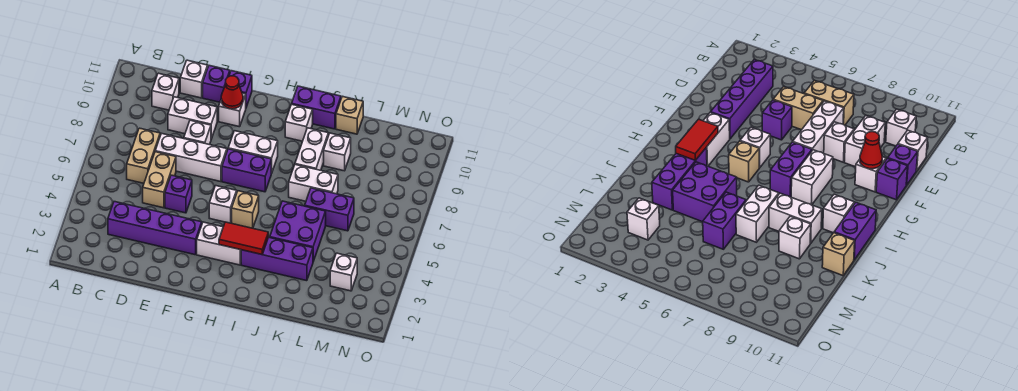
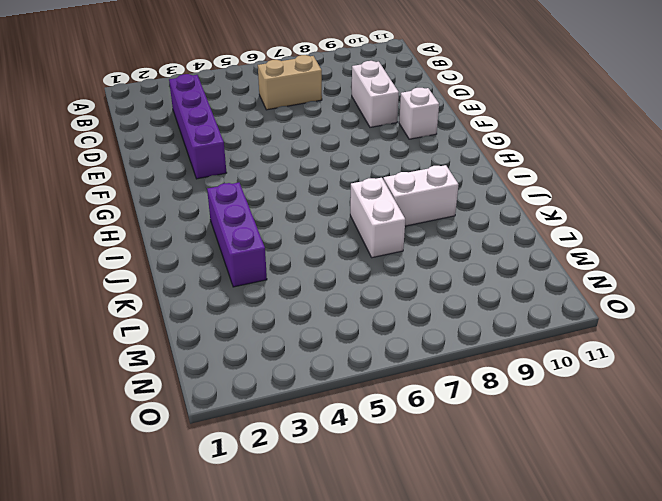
none -> white brick C10 level 1
none -> tan brick D5:D6 level 1
none -> white brick D7:F7 level 1

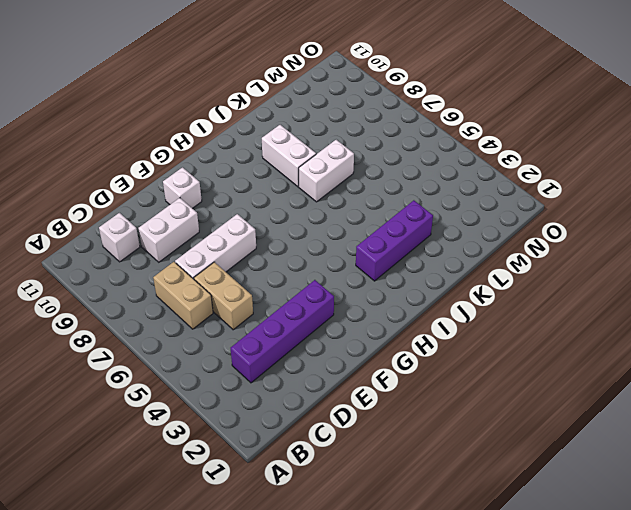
none -> white brick D11 level 1
none -> purple brick E5 level 1
none -> white brick E8 level 1

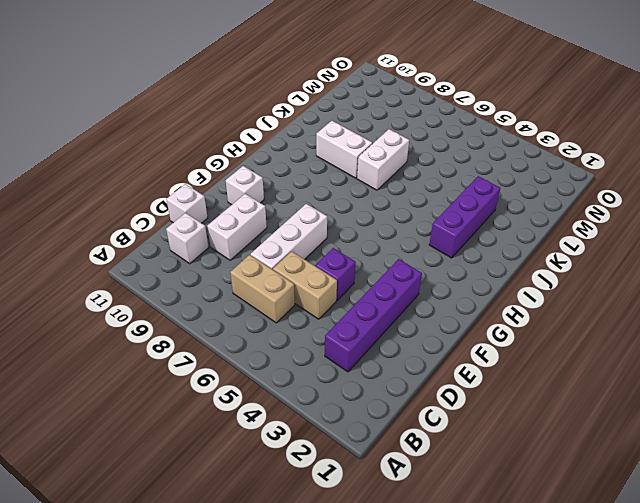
none -> white brick E8 level 1
none -> purple brick E11 level 1
none -> purple brick F11 level 1

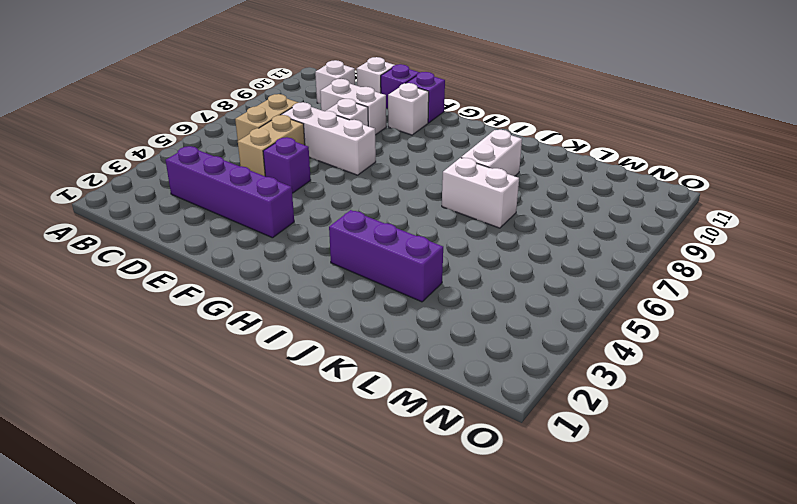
none -> white brick G3:H3 level 1
none -> white brick G5 level 1
none -> purple brick G7:H7 level 1

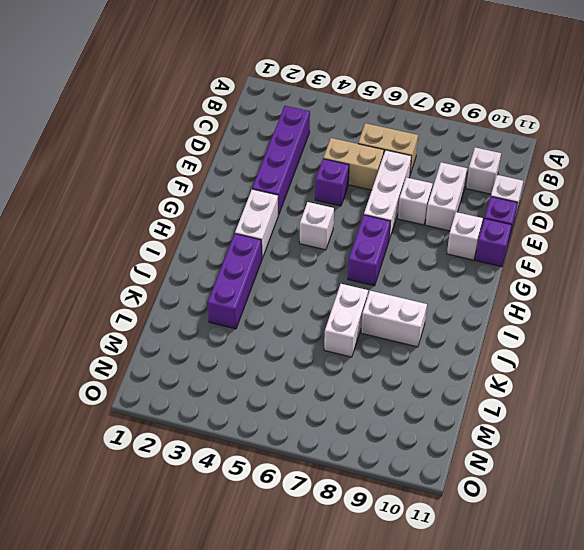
none -> white brick G8:H8 level 1
none -> tan brick H5 level 1
none -> white brick I10 level 1

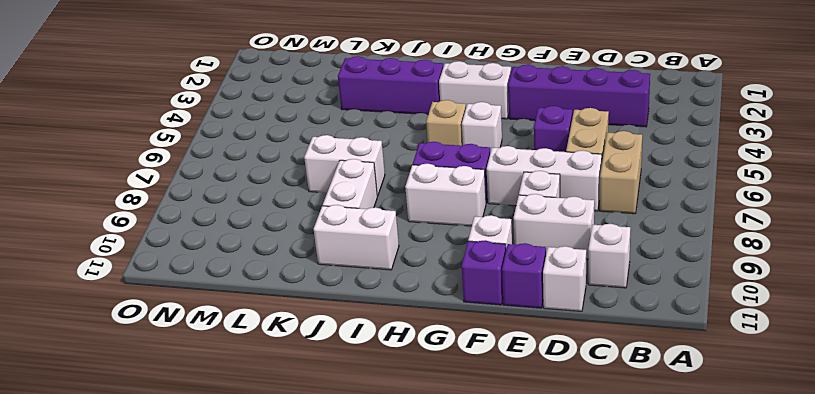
white brick I10:J10 level 1 -> white brick I10 level 1
none -> purple brick I11:J11 level 1
none -> purple brick J4:K5 level 1
none -> purple brick K6:L6 level 1

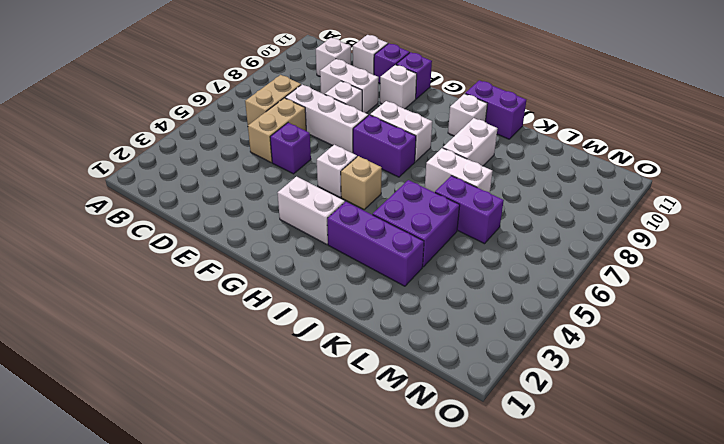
none -> purple brick C3:F3 level 1
none -> white brick K9 level 1
none -> tan brick K11 level 1

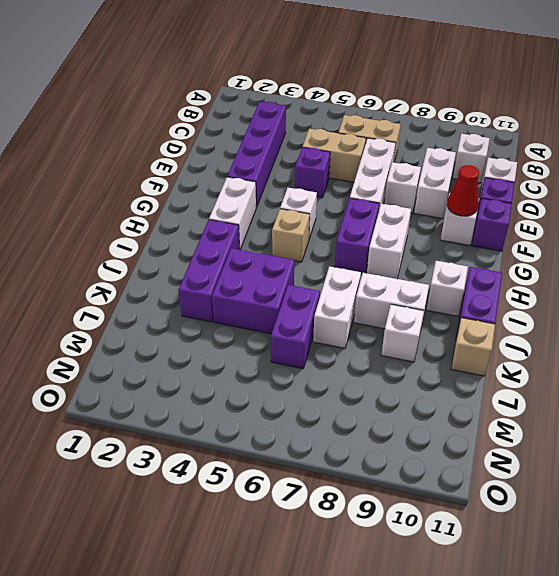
none -> white brick M3 level 1
none -> red tile H3:I3 level 2

